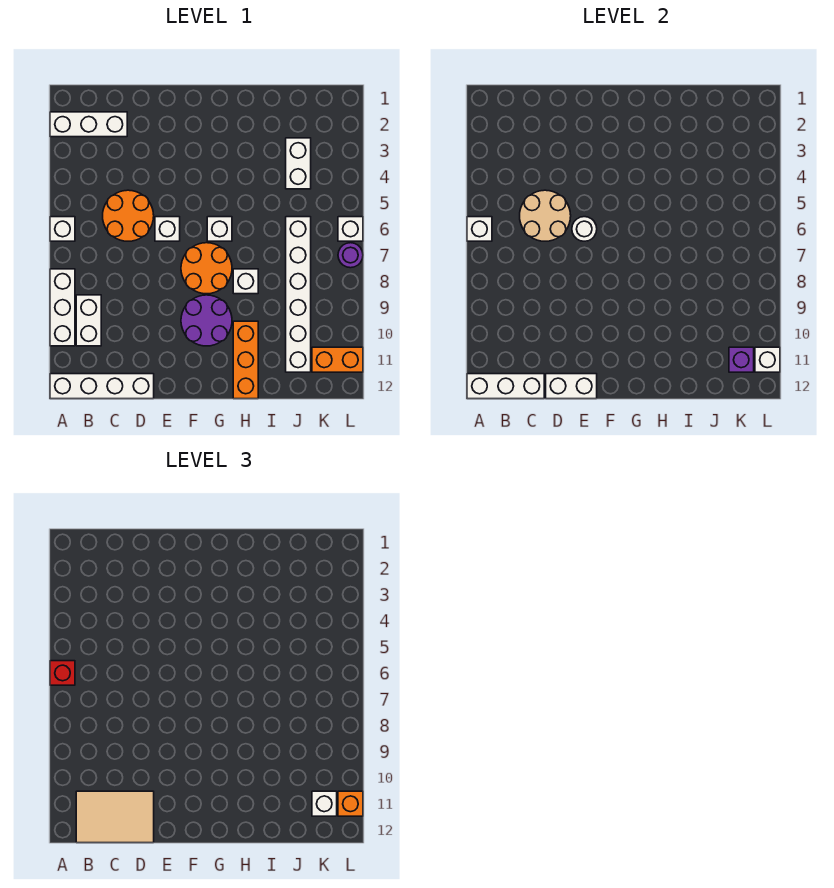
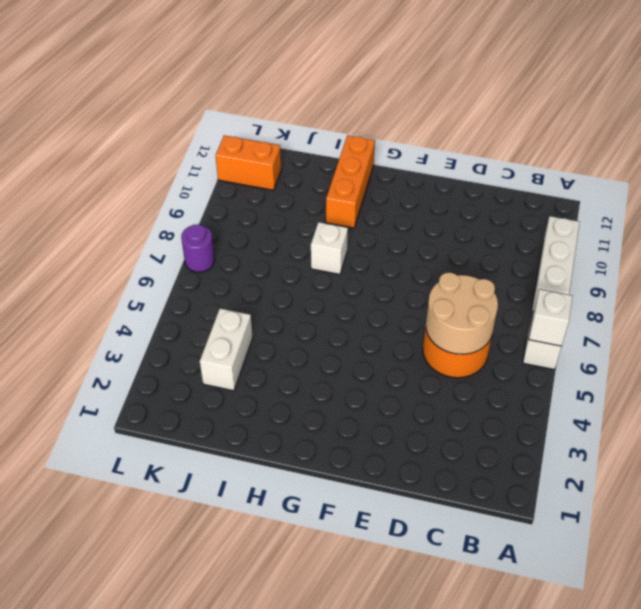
none -> white brick A2:C2 level 1
none -> white brick A12:D12 level 1
none -> white brick B9:B10 level 1

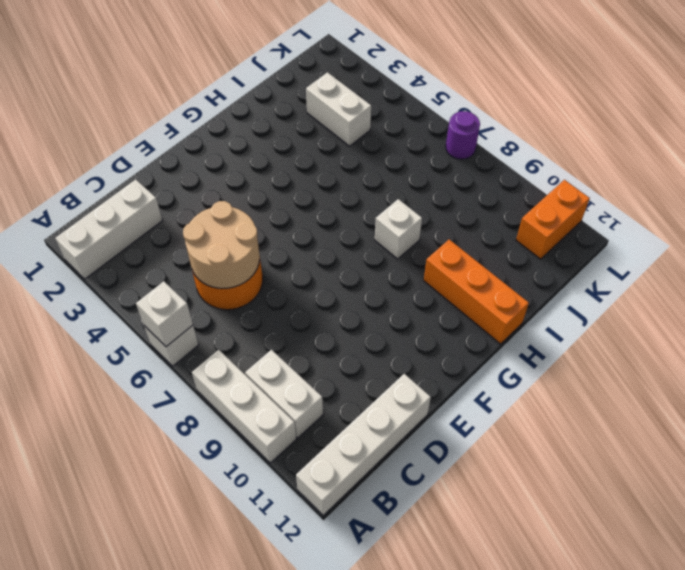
none -> white brick E6 level 1
none -> orange round brick F7:G8 level 1
none -> purple round brick F9:G10 level 1

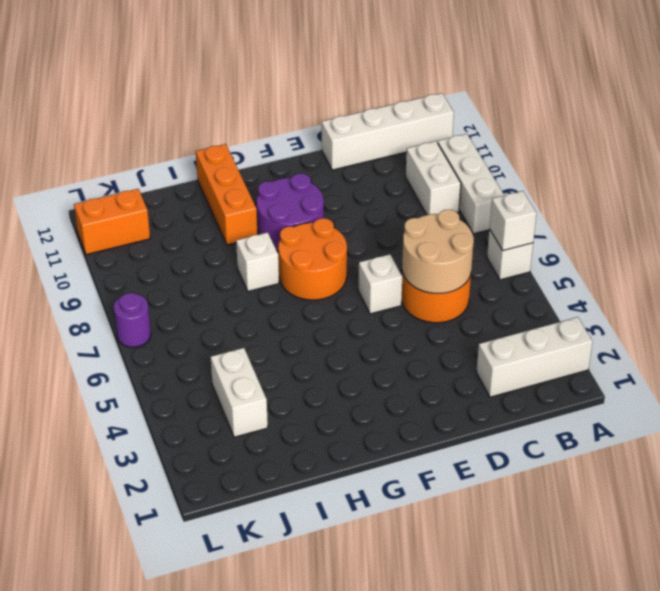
none -> white brick G6 level 1
none -> white brick J6:J11 level 1
none -> white brick L6 level 1

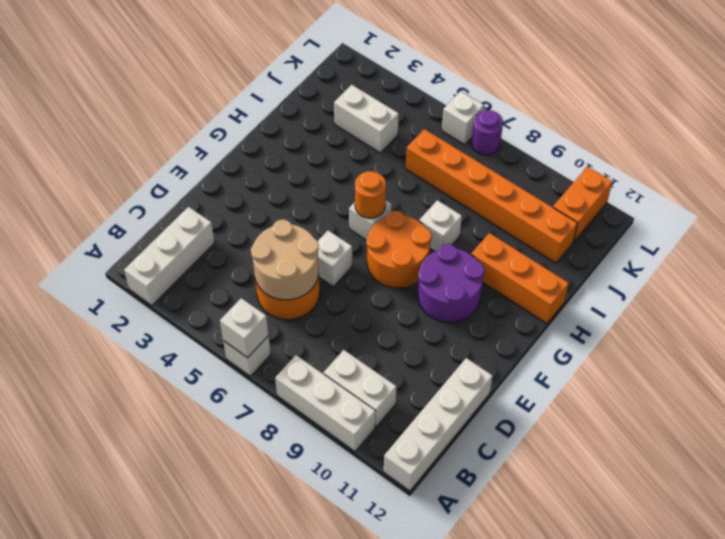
orange round brick G6 level 2 -> none
orange brick J6:J11 level 1 -> white brick J6:J11 level 1
none -> white brick A12:C12 level 2
none -> white brick D12:E12 level 2
none -> white round brick E6 level 2

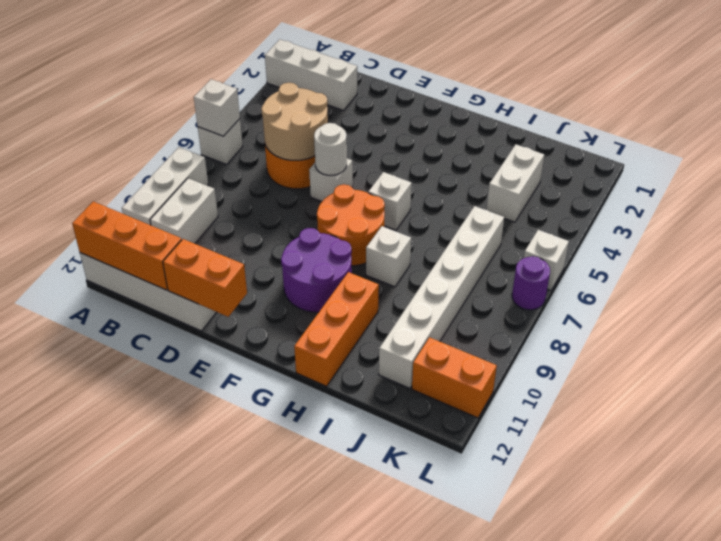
orange brick A12:C12 level 2 -> white brick A12:C12 level 2
orange brick D12:E12 level 2 -> white brick D12:E12 level 2
none -> purple brick K11 level 2
none -> white brick L11 level 2
none -> red brick A6 level 3

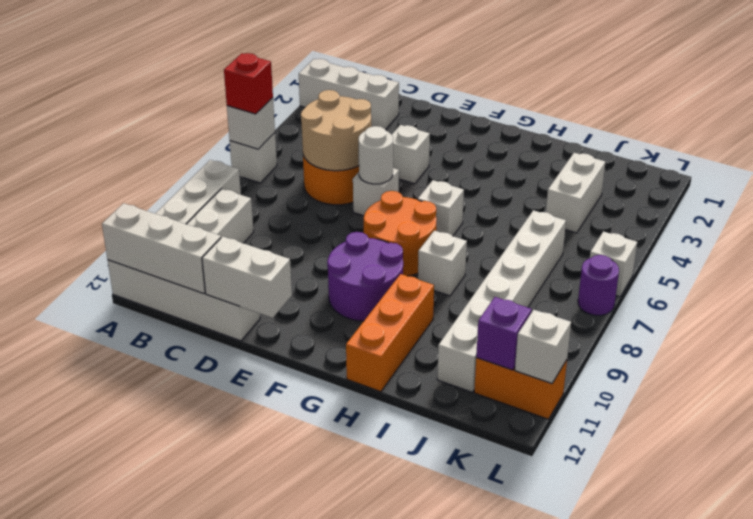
white brick E4 level 1 -> white brick K11 level 3
none -> tan tile B11:D12 level 3
none -> orange brick L11 level 3

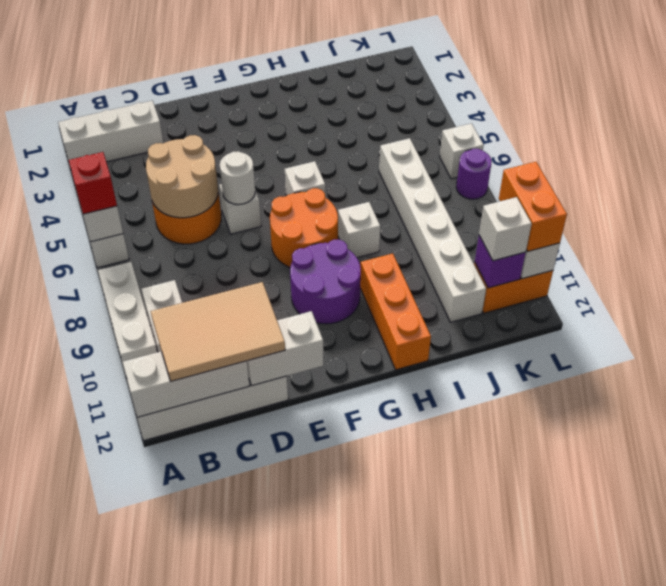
orange brick L10:L11 level 3 -> orange brick L11 level 3
none -> white brick J3:J4 level 1

